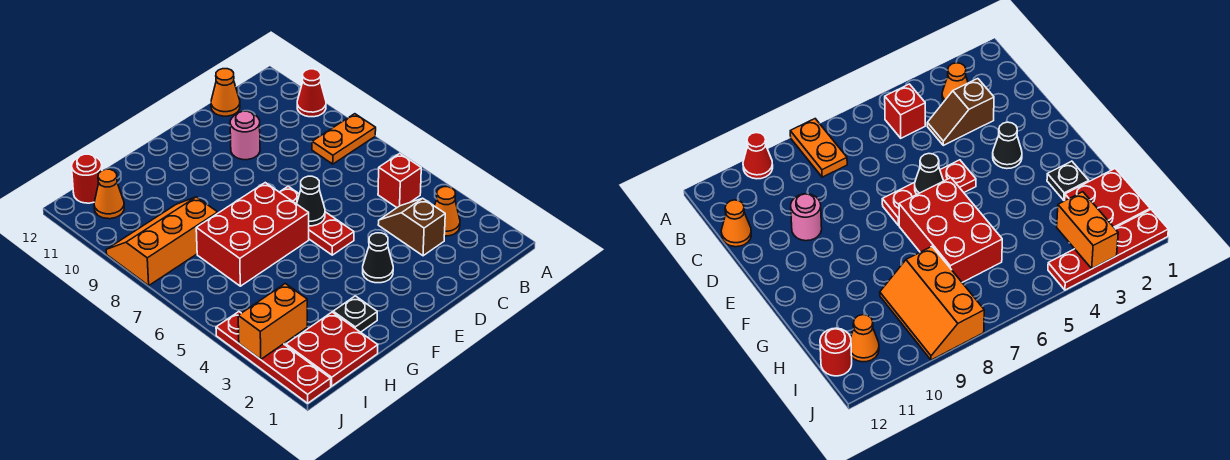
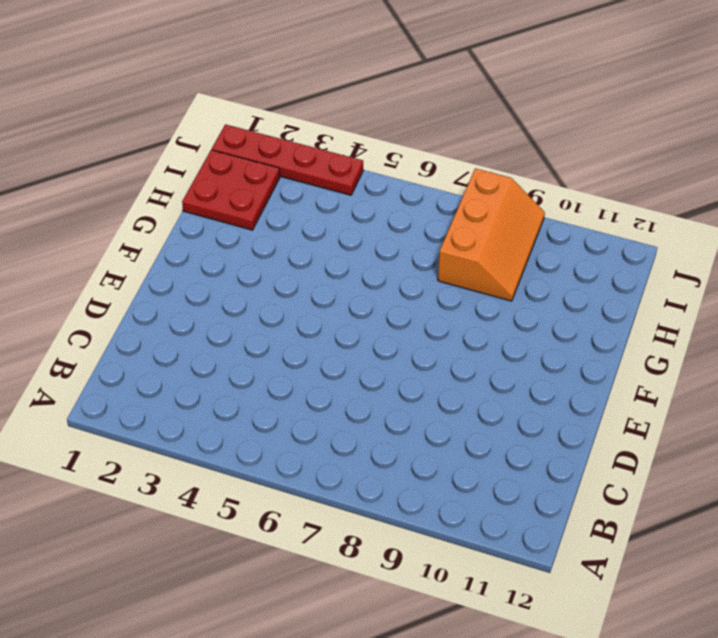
none -> orange plate A8:B8 level 1
none -> red cone A10 level 1
none -> orange cone B3 level 1

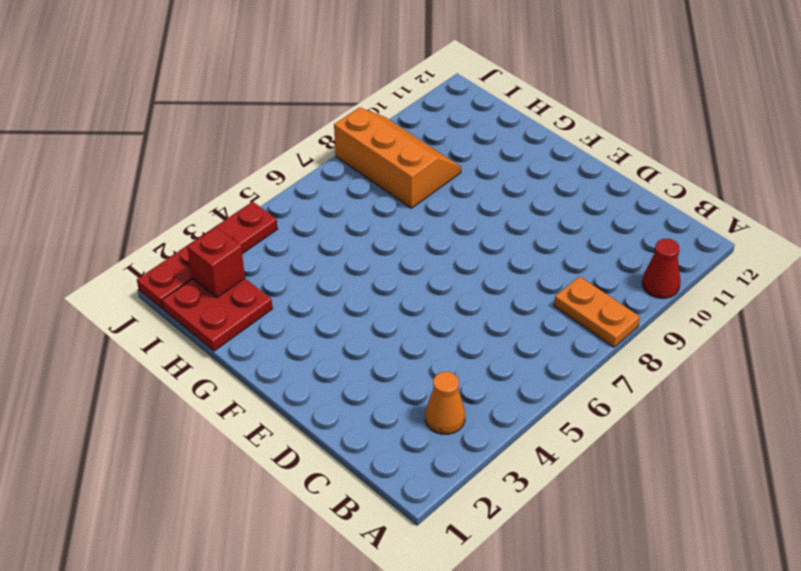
red brick I2 level 2 -> red brick B5 level 1
none -> brown slope C3:C4 level 1 top 3
none -> orange cone C12 level 1
none -> pink round brick D10 level 1

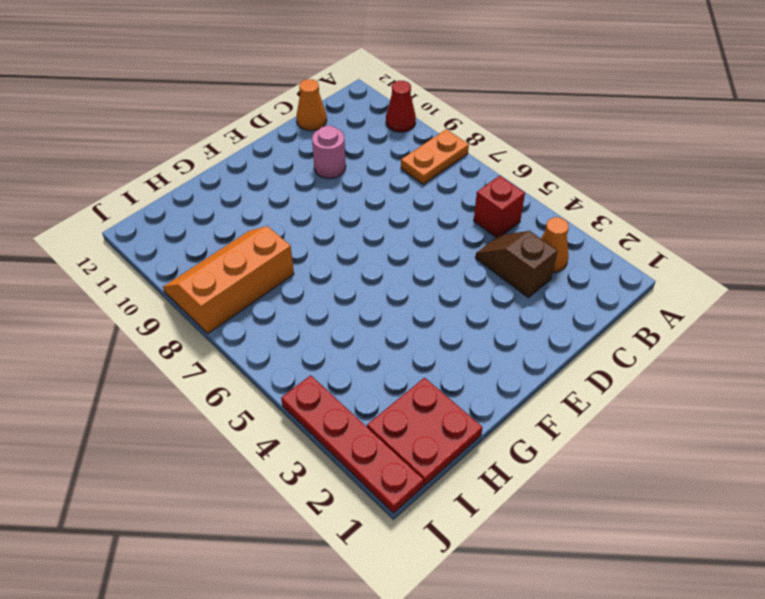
none -> black cone E3 level 1
none -> red plate E5:E7 level 1
none -> red brick F6:H7 level 1

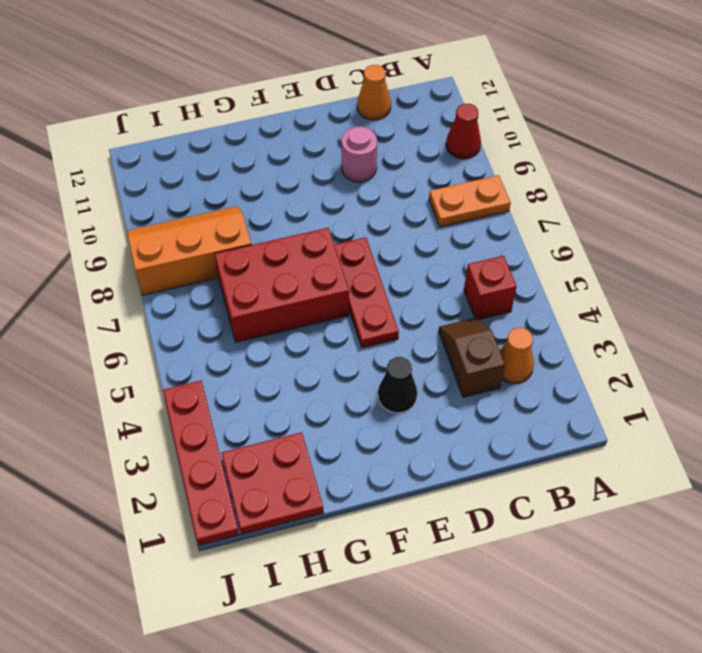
none -> black plate G2 level 1
none -> orange cone I11 level 1
none -> red round brick I12 level 1

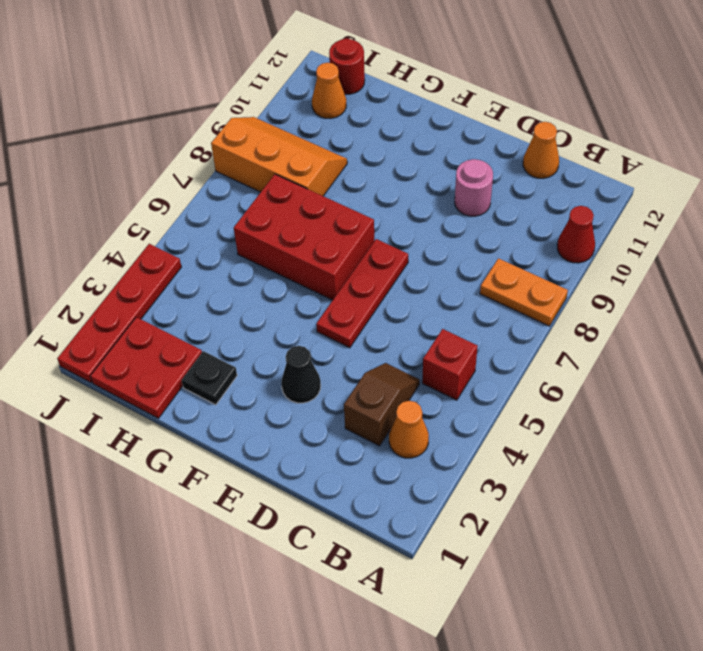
none -> black cone E6 level 2
none -> orange brick I3:J3 level 2

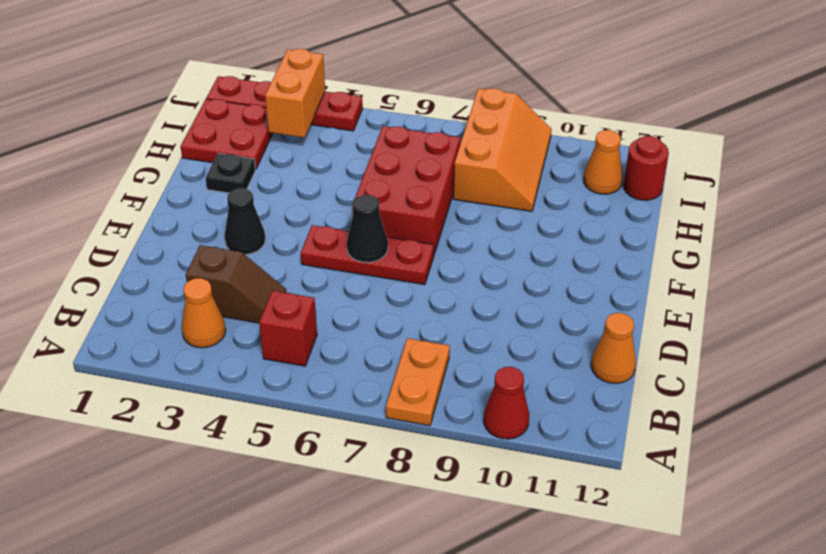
none -> pink round brick D10 level 1

